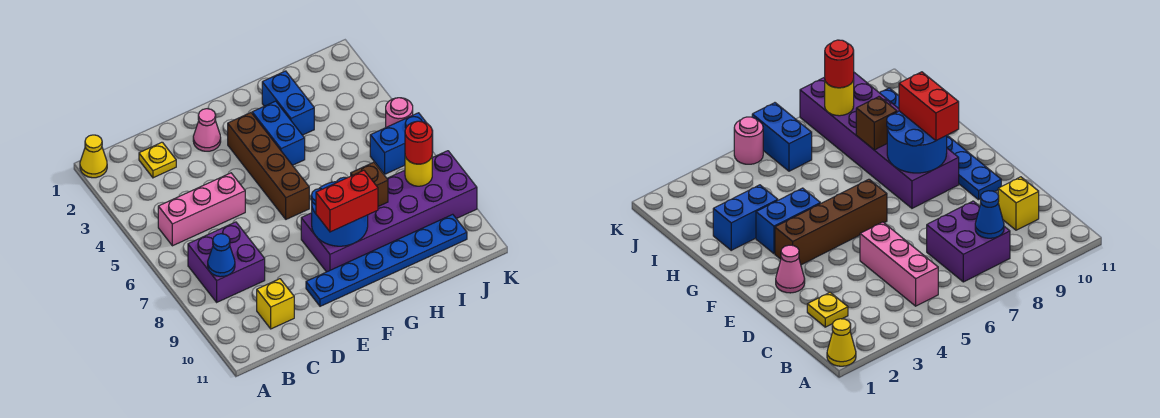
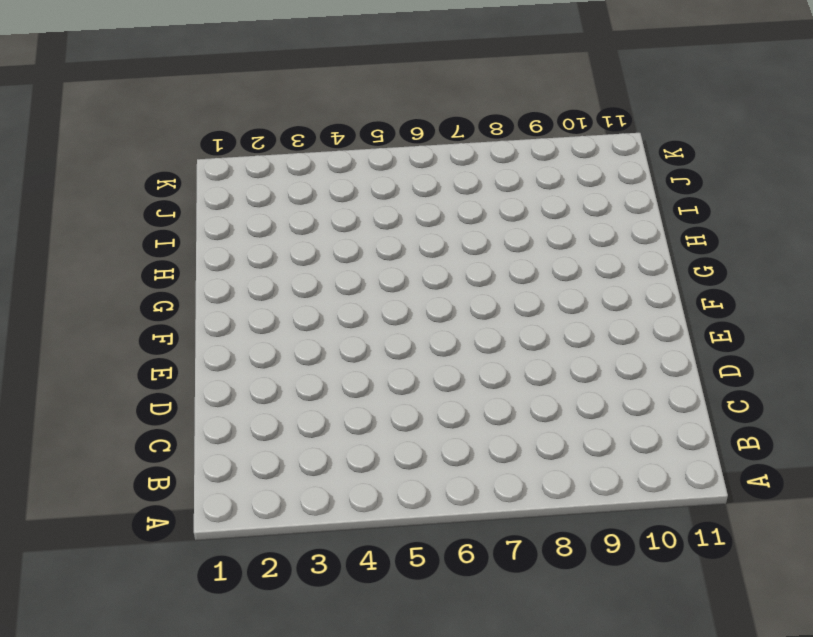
none -> yellow cone A1 level 1
none -> pink brick B5:D5 level 1
none -> purple brick B7:C8 level 1

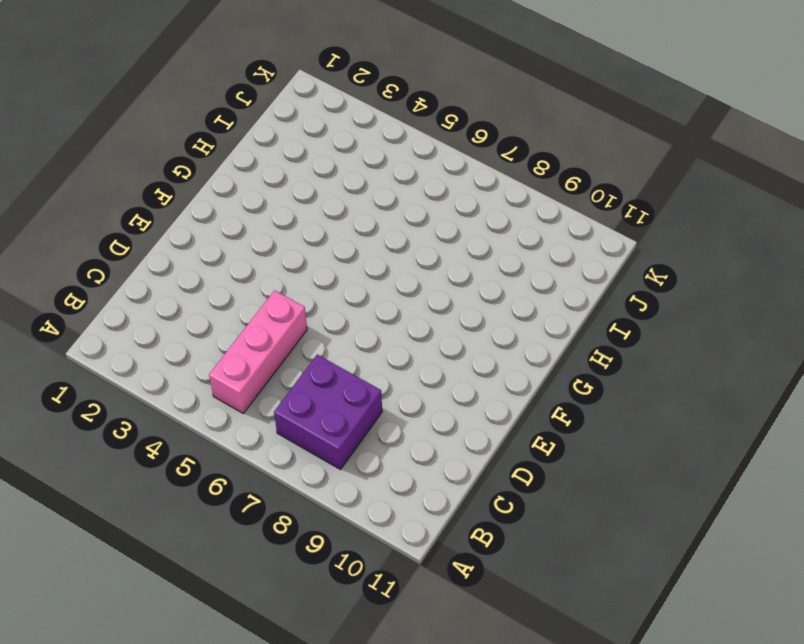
none -> yellow cone A1 level 1
none -> yellow plate C2 level 1
none -> yellow brick C10 level 1

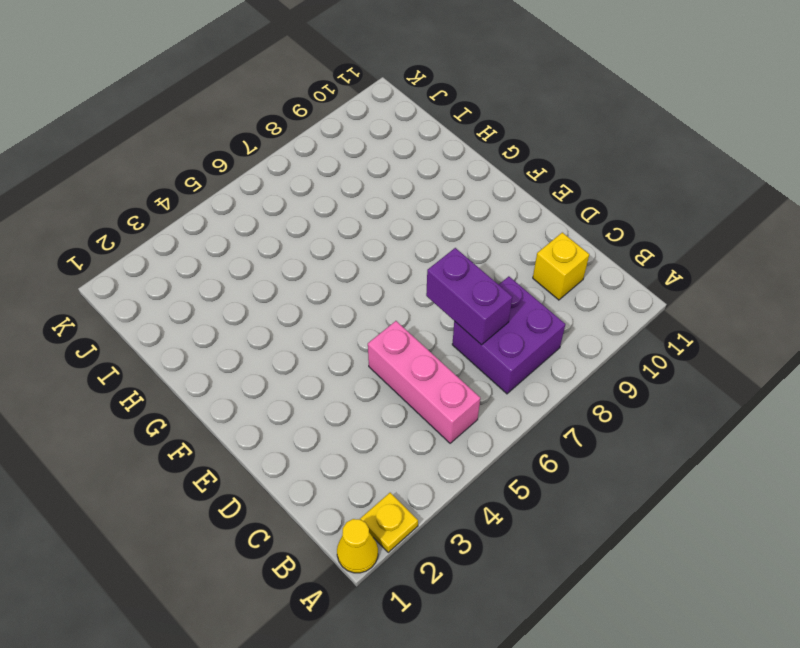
yellow plate A2 level 1 -> yellow plate C2 level 1
purple brick C7:D7 level 2 -> none
none -> pink cone E2 level 1
none -> blue plate E10:J10 level 1
none -> brown brick F3:F6 level 1

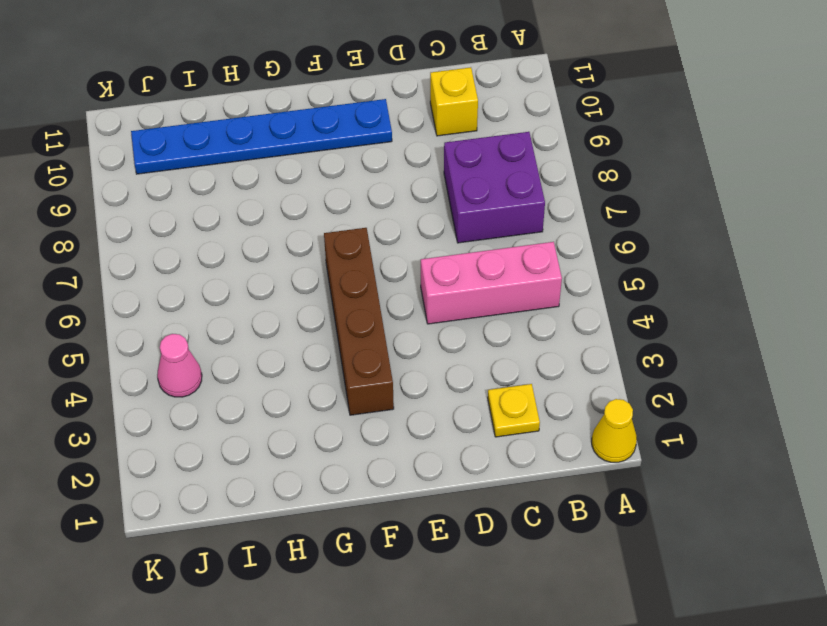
pink cone J4 level 1 -> pink cone E2 level 1
none -> purple brick F8:K9 level 1
none -> blue brick G3:G4 level 1
none -> blue brick H2:H3 level 1

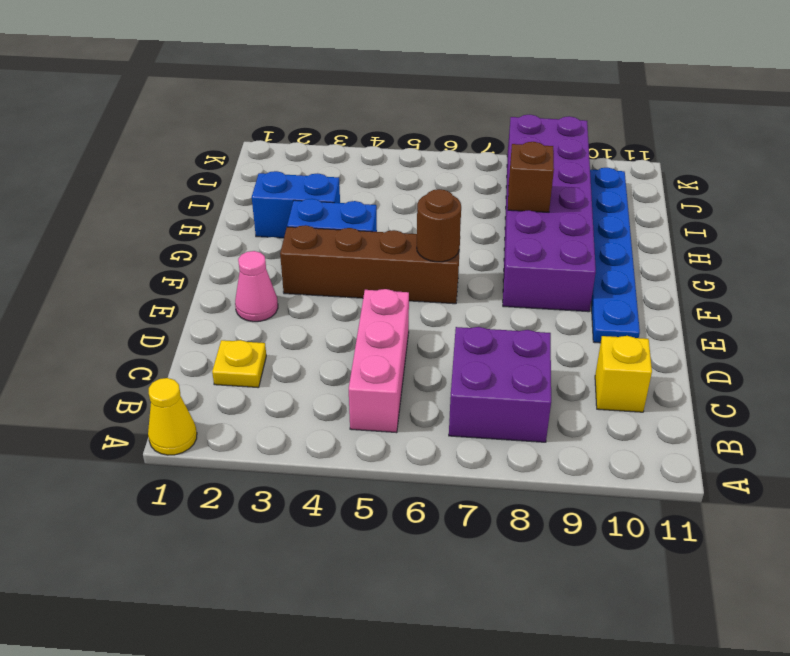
brown round brick F6 level 2 -> none
none -> blue brick J6:K6 level 1
none -> pink round brick K5 level 1
none -> blue cone B8 level 2

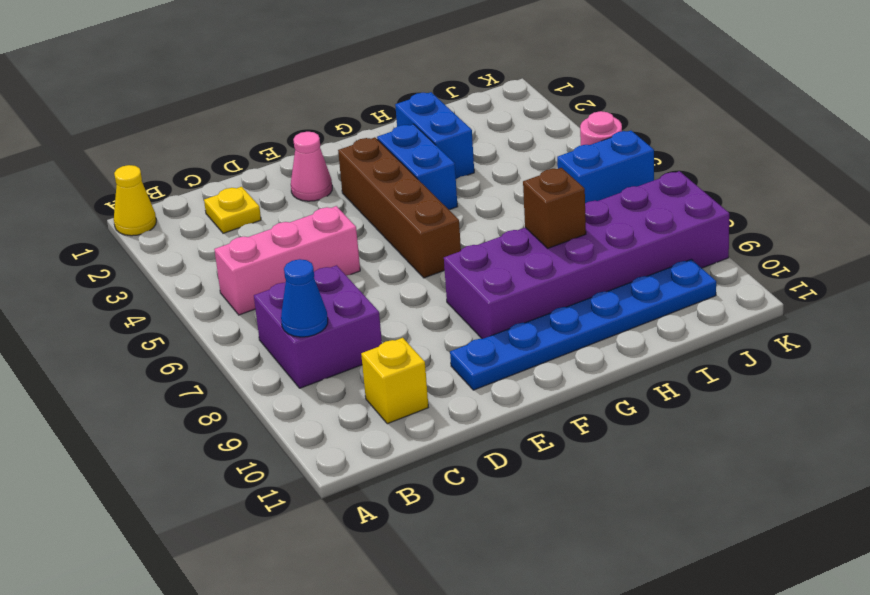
none -> blue round brick F8:G9 level 2
none -> yellow round brick J8 level 2
none -> red brick F9:G9 level 3

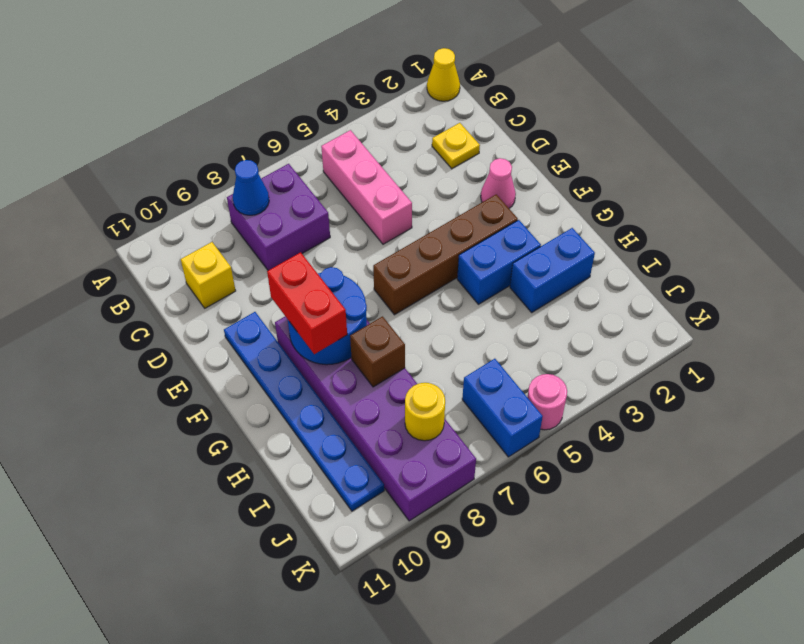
none -> red round brick J8 level 3

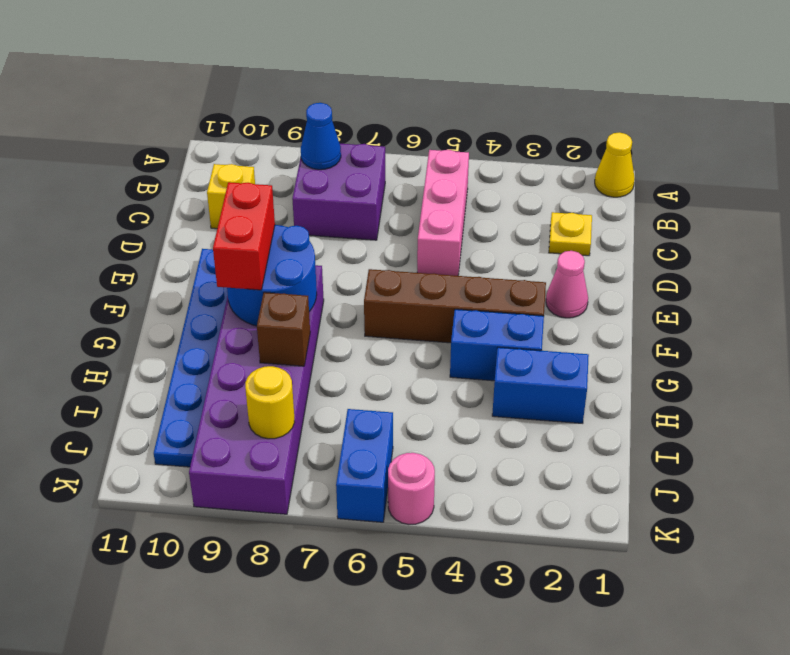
none -> red round brick J8 level 3

